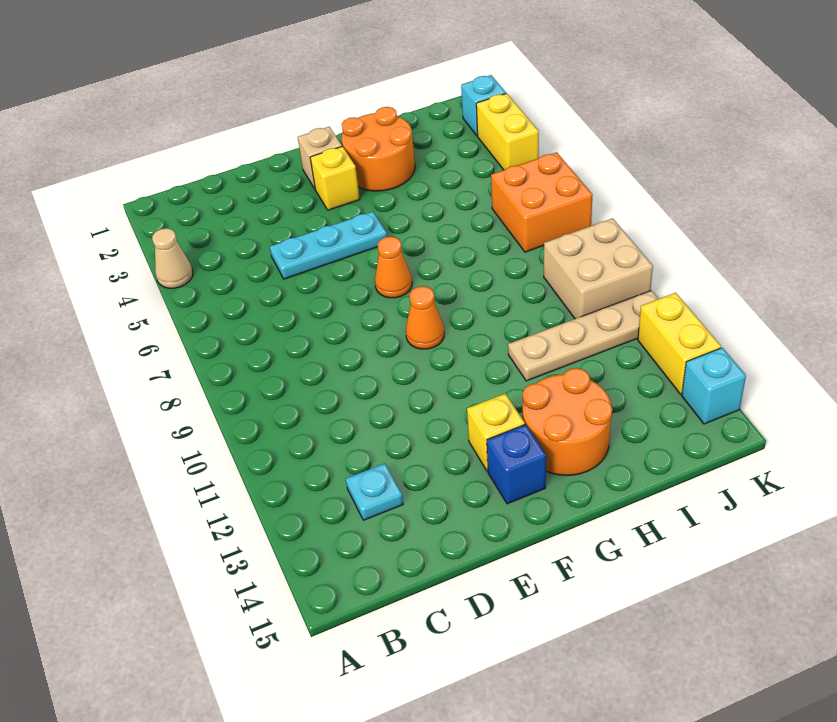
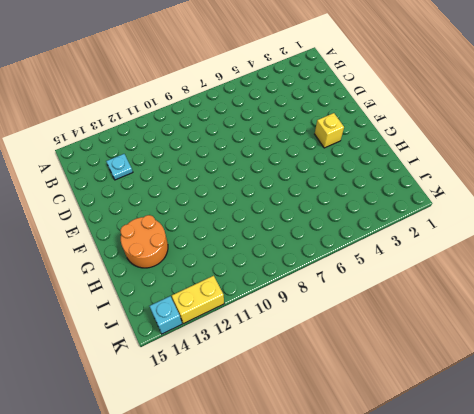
none -> tan cone A4 level 1
none -> cyan plate D5:F5 level 1
none -> tan brick F2 level 1

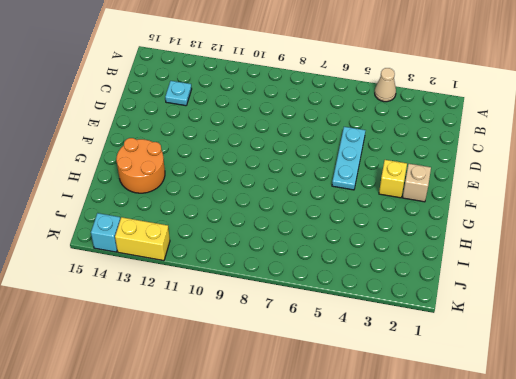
none -> orange cone F7 level 1
none -> orange cone F9 level 1
none -> yellow brick F13 level 1

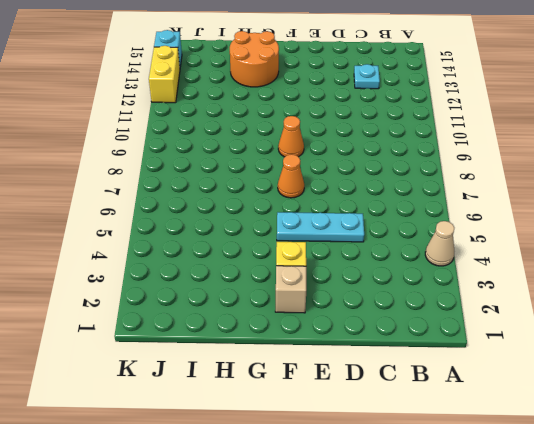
none -> yellow brick F13 level 1
none -> blue brick F14 level 1
none -> orange round brick G2:H3 level 1

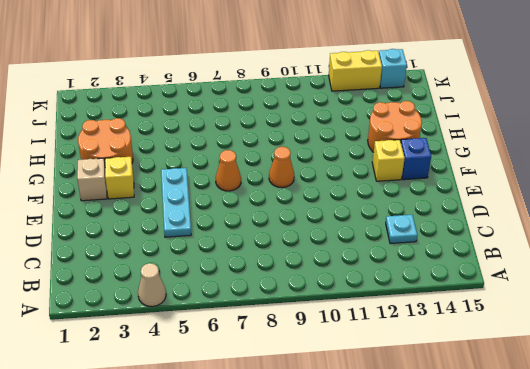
none -> tan plate H11:K11 level 1
none -> orange brick J6:K7 level 1
none -> tan brick J9:K10 level 1

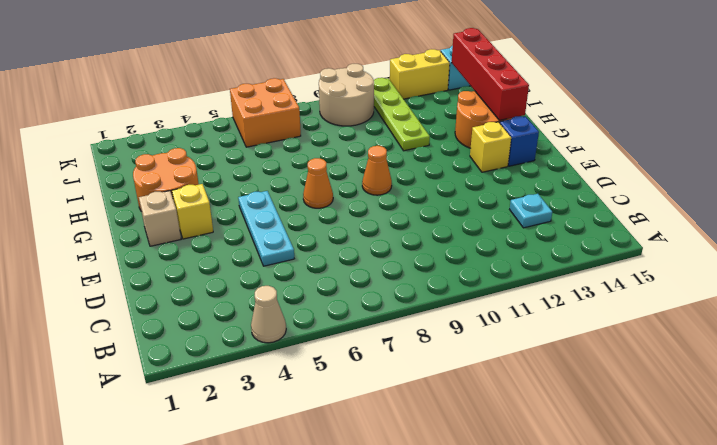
red brick G14:J14 level 2 -> none
lime plate H11:K11 level 1 -> tan plate H11:K11 level 1
tan round brick J9:K10 level 1 -> tan brick J9:K10 level 1
none -> cyan brick K2 level 1
none -> yellow brick K3:K4 level 1

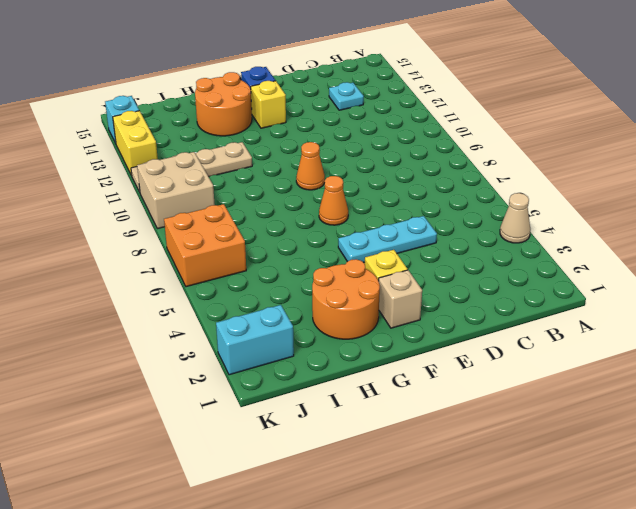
cyan brick J2:K2 level 1 -> cyan brick K2 level 1
none -> yellow brick K3:K4 level 1

